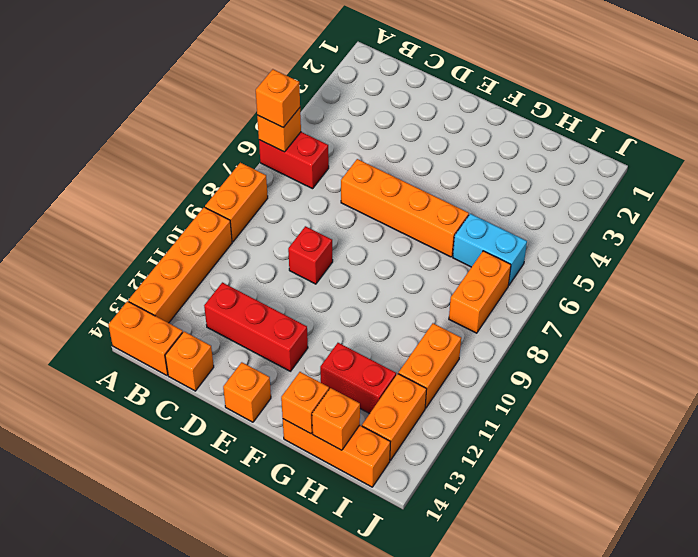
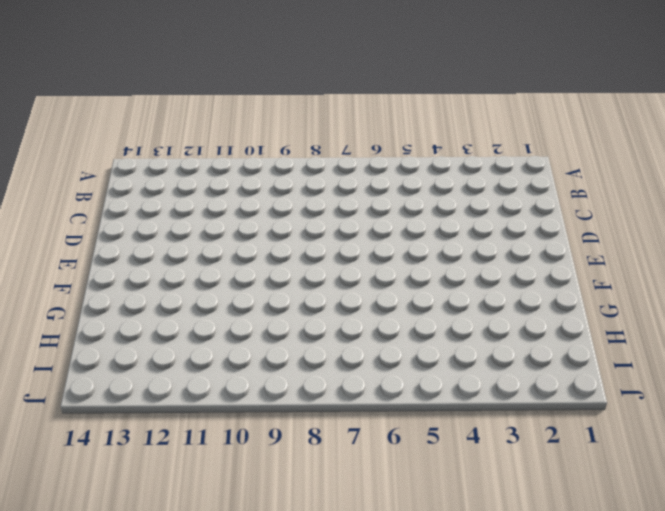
none -> red brick A6:B6 level 1
none -> orange brick A8:A9 level 1
none -> orange brick A10:A13 level 1

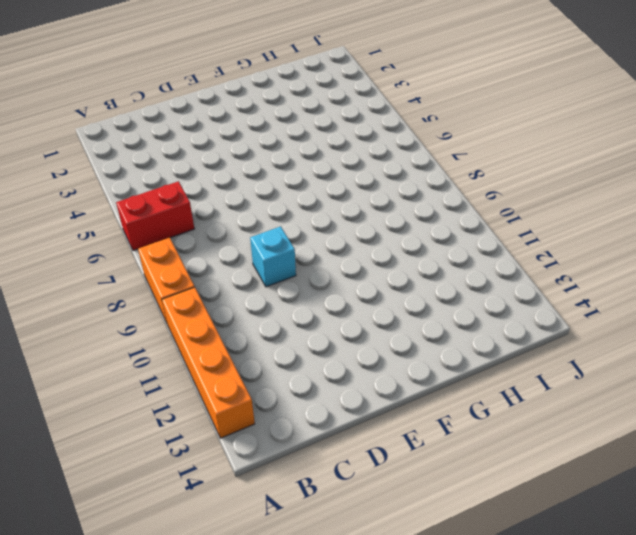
cyan brick D9 level 1 -> red brick D9 level 1
none -> orange brick A14:B14 level 1
none -> red brick C12:E12 level 1
none -> orange brick C14 level 1

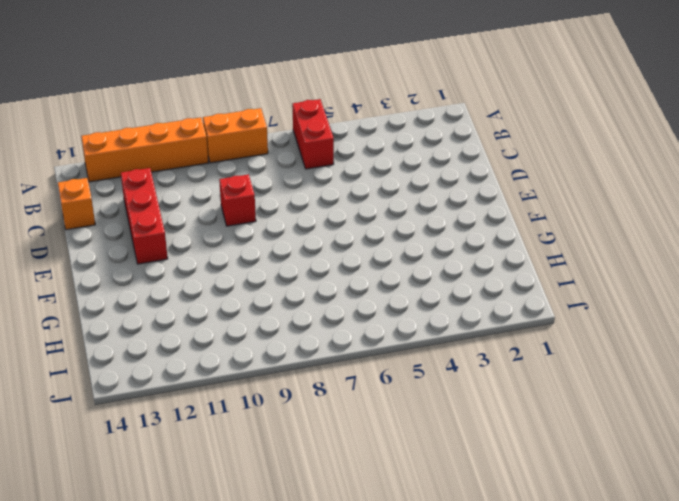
none -> orange brick A14:B14 level 1
none -> orange brick D6:G6 level 1
none -> orange brick E14 level 1

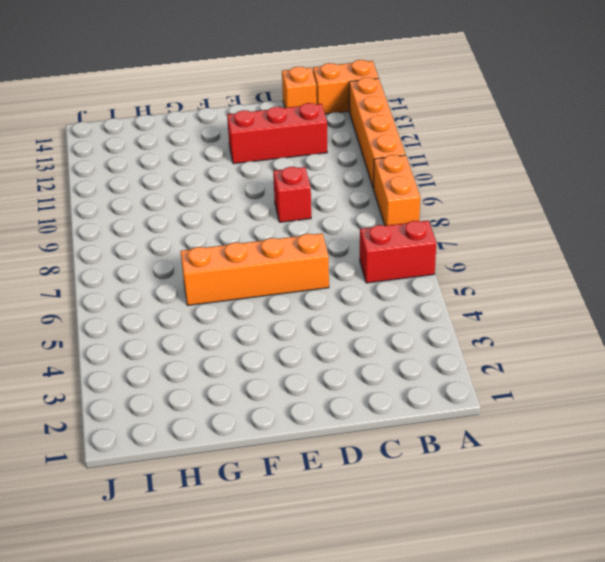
none -> orange brick E14 level 1
none -> red brick G12:H12 level 1
none -> orange brick G14:I14 level 1

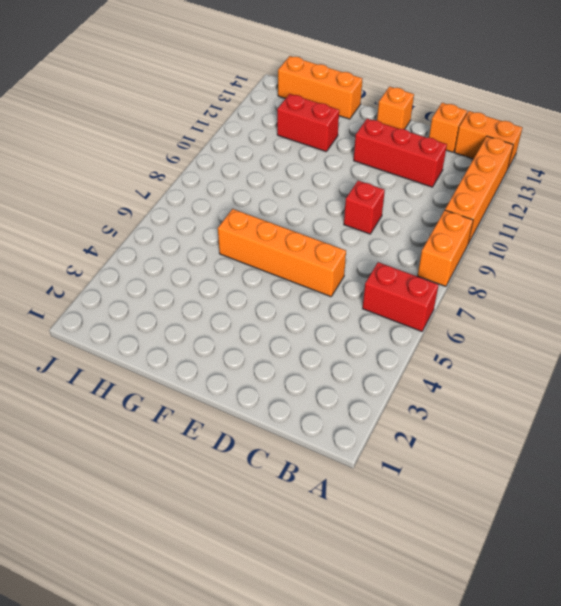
none -> cyan brick H6:I6 level 1
none -> orange brick I7:I8 level 1
none -> orange brick I10:I11 level 1

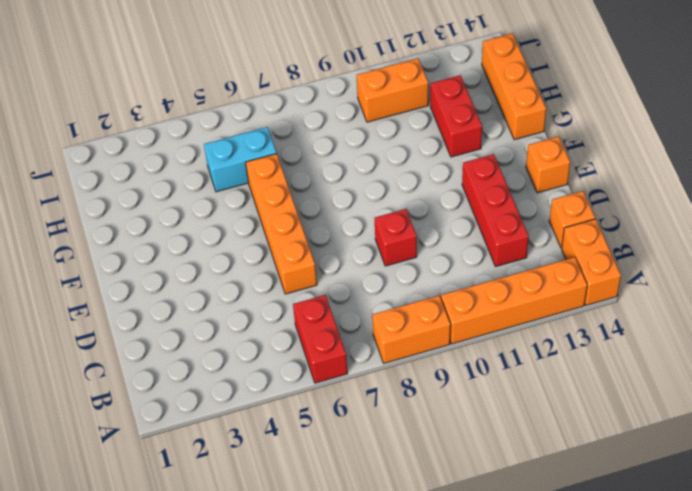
cyan brick H5:H6 level 1 -> cyan brick H6:I6 level 1
none -> orange brick I7:I8 level 1
none -> orange brick I12:I13 level 1
none -> orange brick A6 level 2

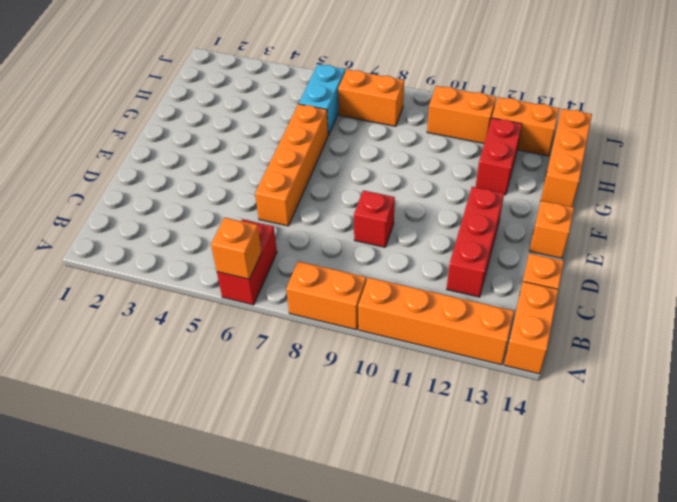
none -> orange brick G14 level 2
none -> orange brick H14 level 2
none -> orange brick A6 level 3

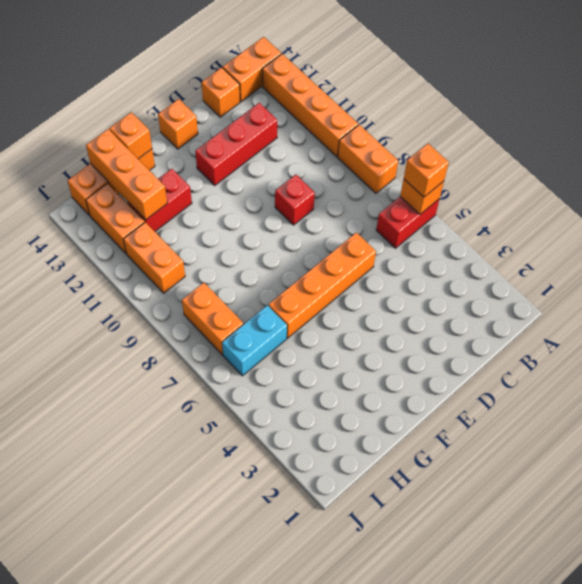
orange brick H12:H14 level 2 -> orange brick H14 level 2

